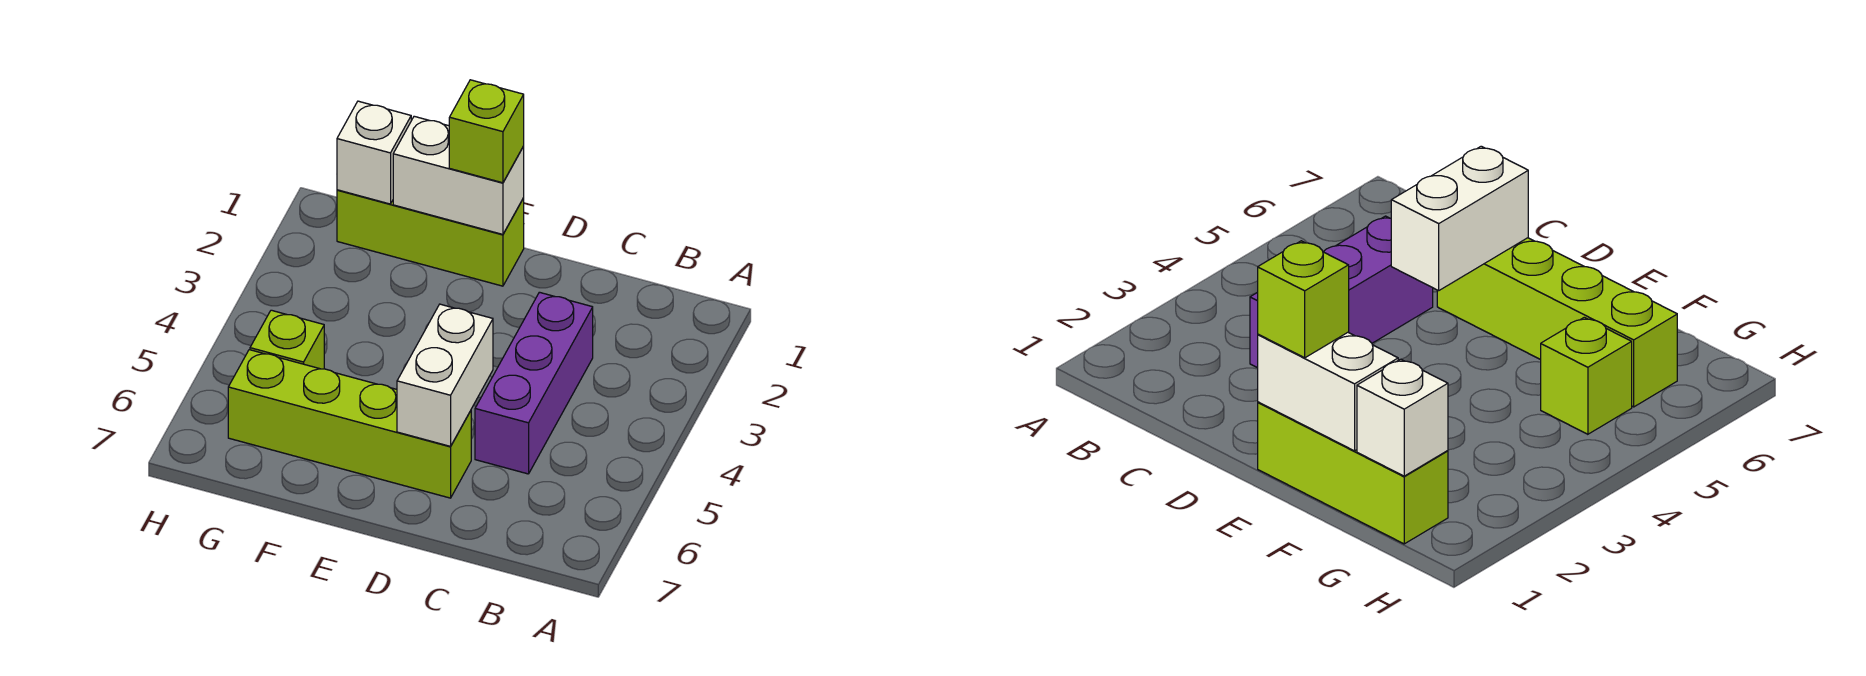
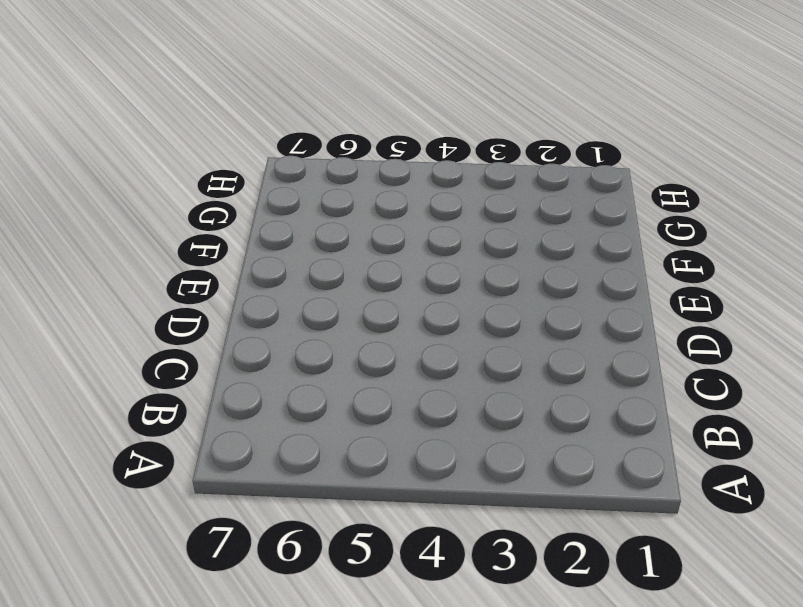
none -> purple brick C3:C5 level 1
none -> lime brick D6:G6 level 1

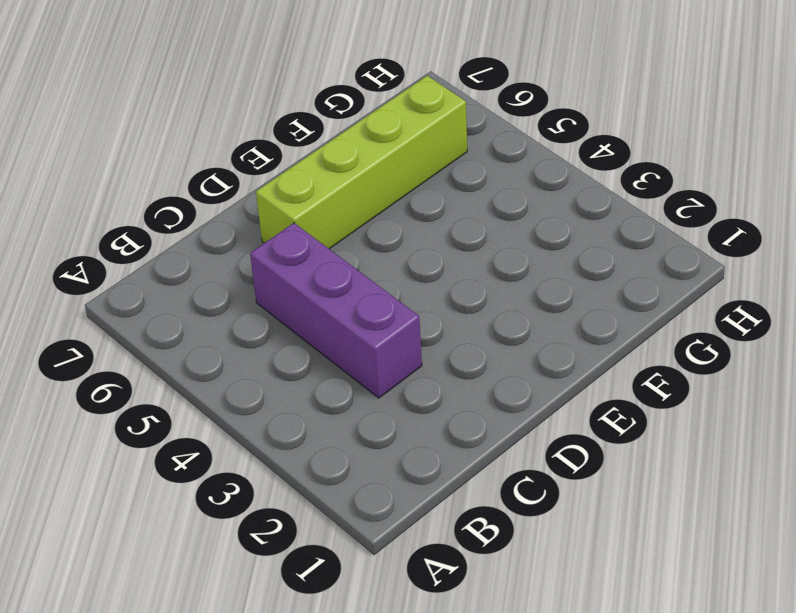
none -> lime brick E1:G1 level 1
none -> lime brick G5 level 1

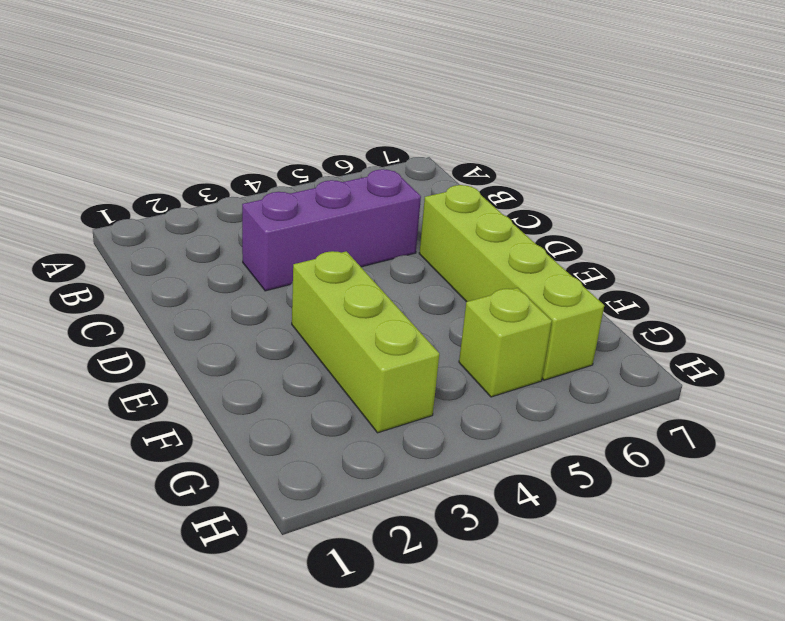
lime brick E3:G3 level 1 -> lime brick E1:G1 level 1
none -> white brick D5:D6 level 2
none -> white brick E1:F1 level 2

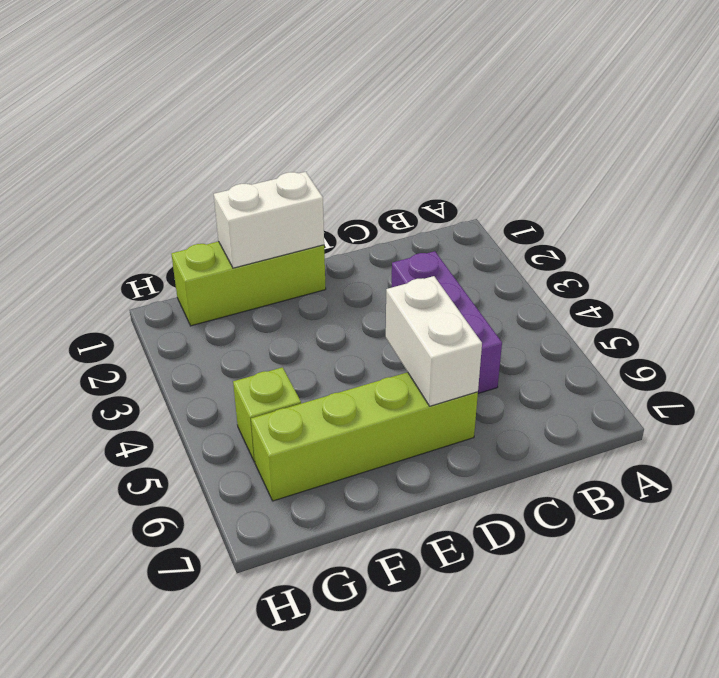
none -> white brick G1 level 2
none -> lime brick E1 level 3

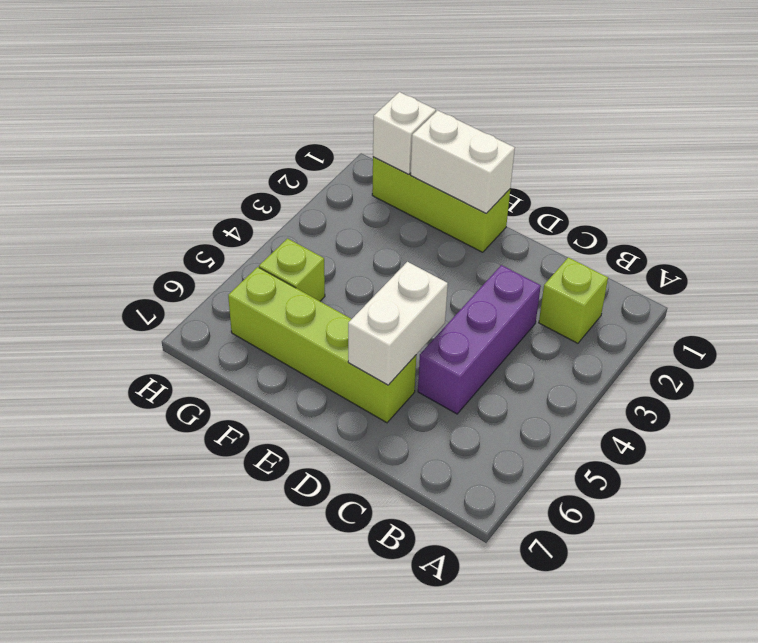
lime brick B2 level 1 -> lime brick E1 level 3

